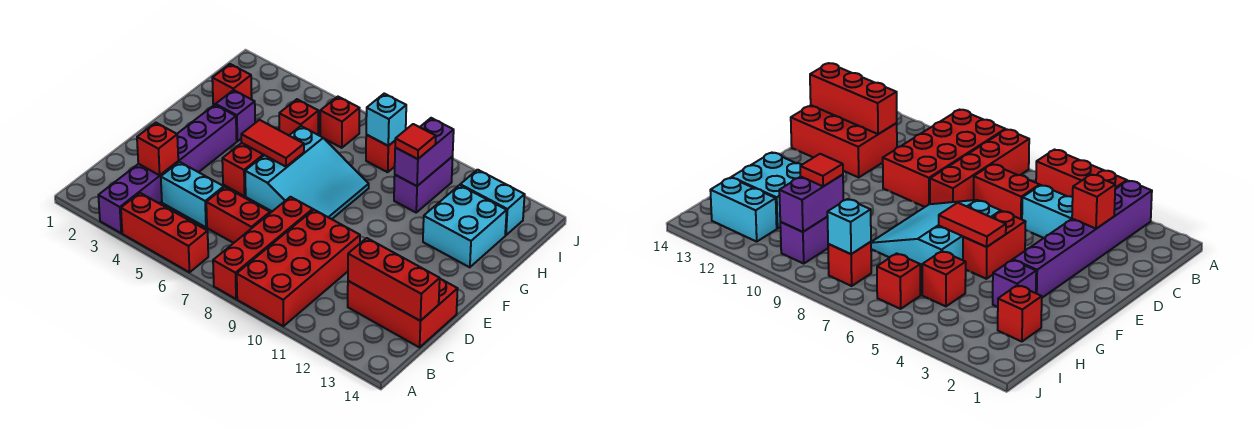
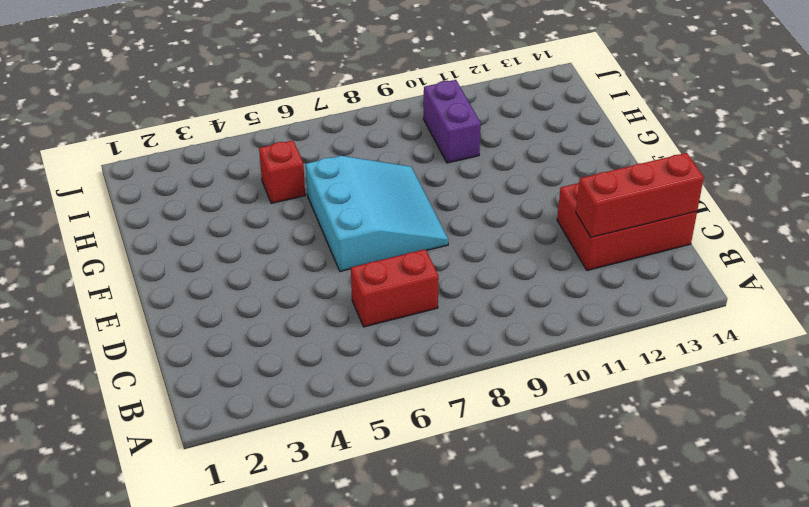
none -> purple brick A3:F3 level 1
none -> red brick A4:A6 level 1
none -> red brick A8:D8 level 1

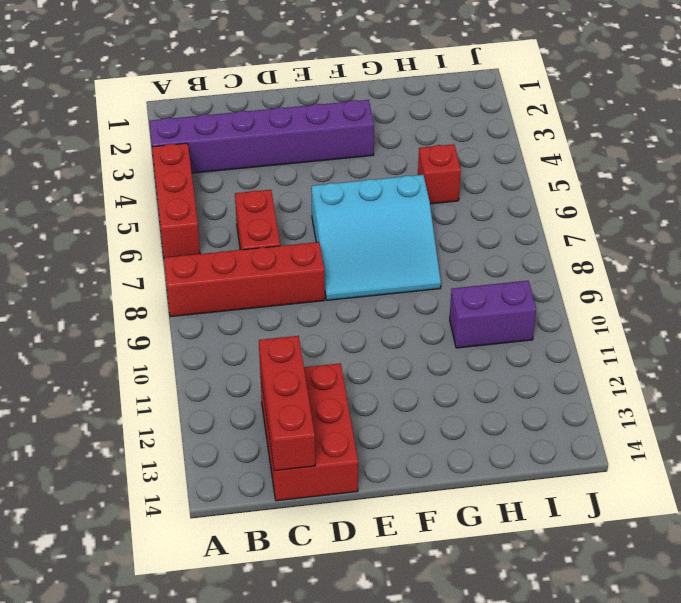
none -> red brick A9:D10 level 1
none -> cyan brick C4:C5 level 1
none -> red brick E5:F5 level 1

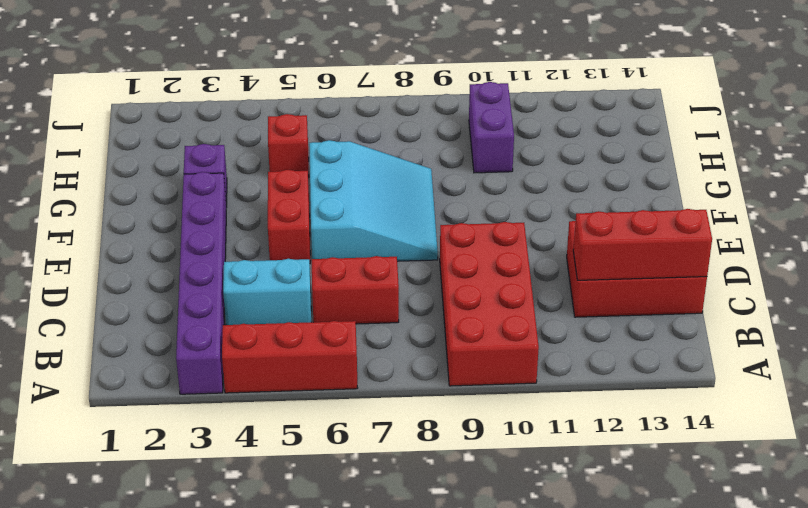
none -> red brick A8:D8 level 1
none -> cyan brick G12:H13 level 1
none -> red brick H2 level 1

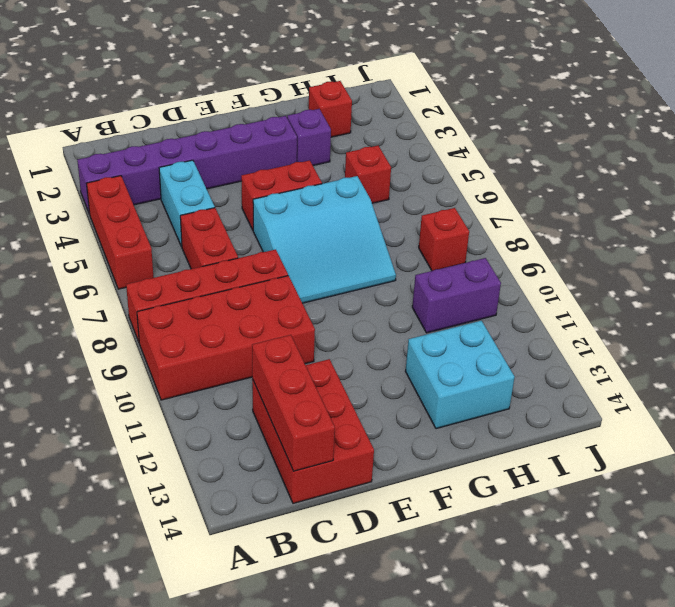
none -> red brick I6 level 1
none -> cyan brick I12:I13 level 1
none -> red brick C3 level 2

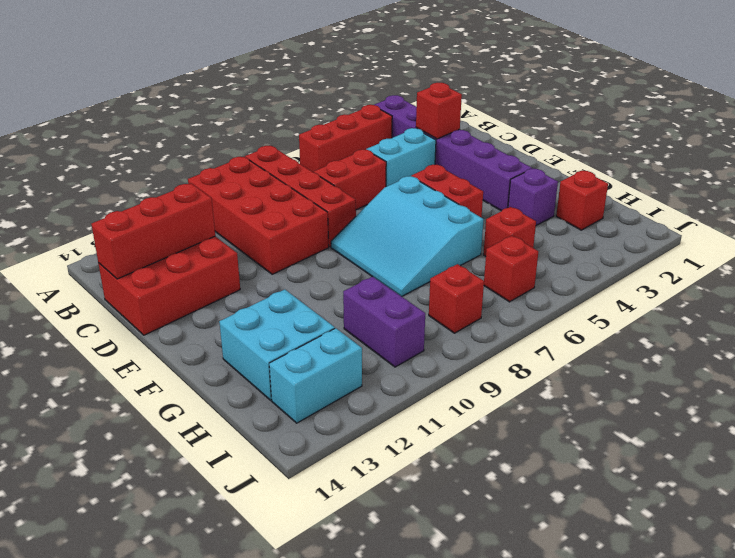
none -> red tile F5:F6 level 2
none -> purple brick H10:I10 level 2
none -> cyan brick I8 level 2

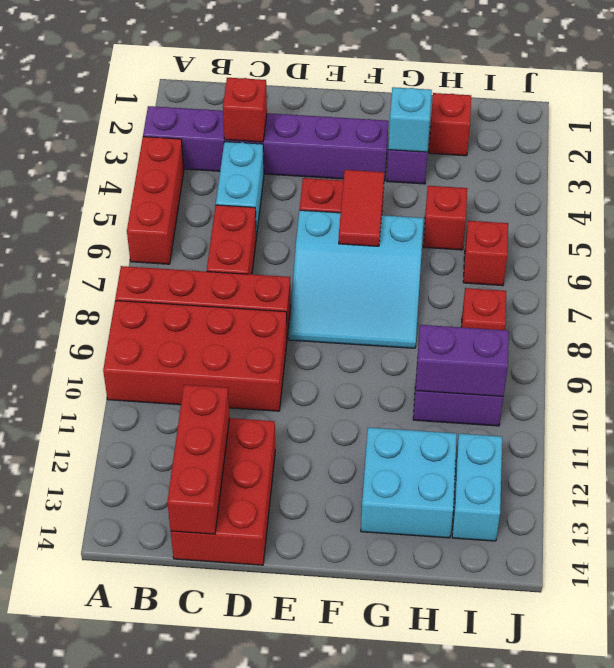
cyan brick G3 level 2 -> cyan brick I8 level 2
none -> red tile H10 level 3

